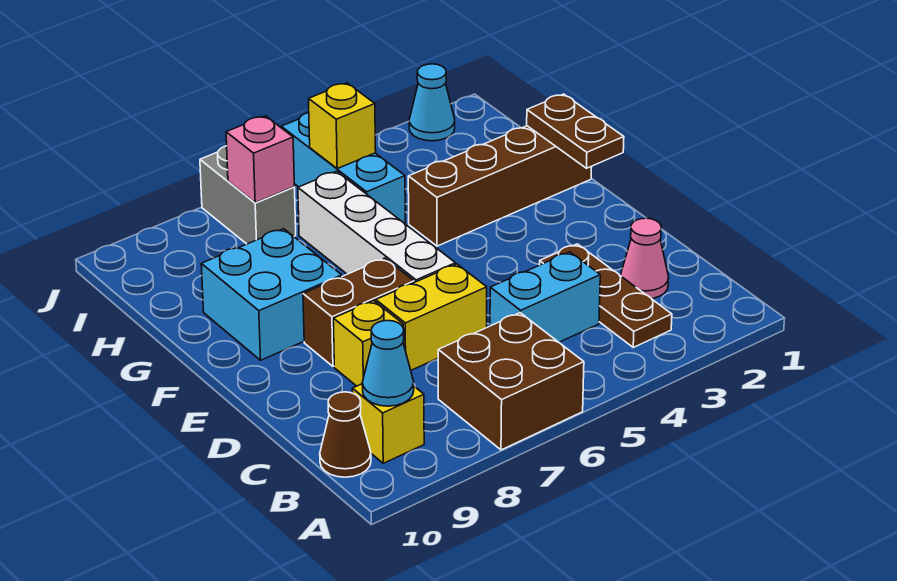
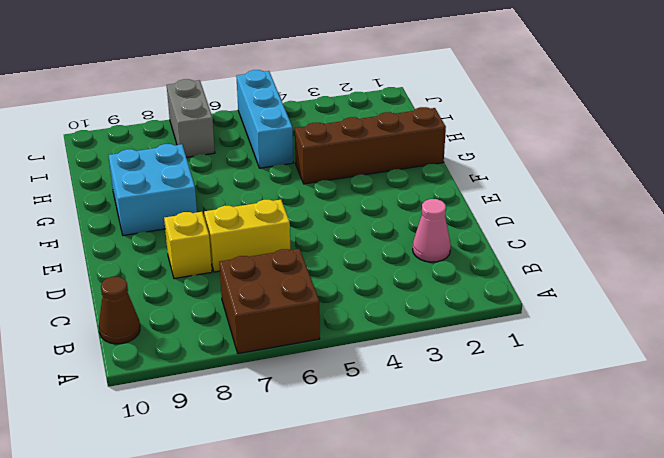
none -> brown plate B3:D3 level 1
none -> yellow brick B9 level 1
none -> cyan brick C4:C5 level 1

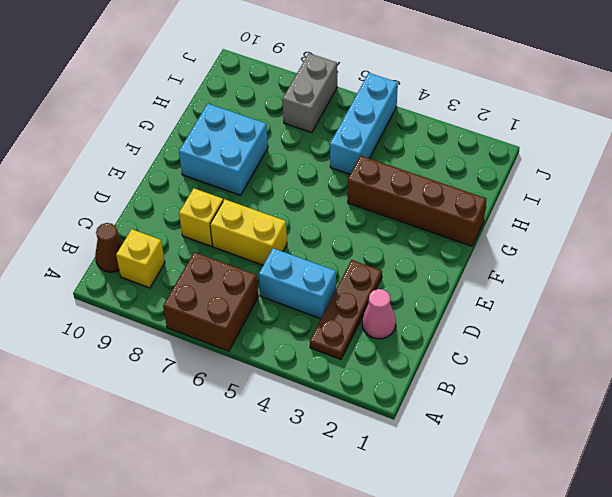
none -> white brick E6:H6 level 1
none -> brown brick E7:E8 level 1
none -> cyan cone J2 level 1

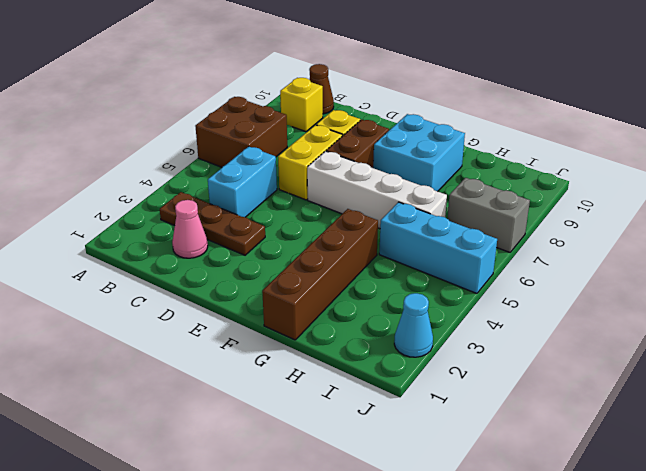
none -> cyan cone B9 level 2
none -> brown plate F1:G1 level 2
none -> yellow brick I5 level 2

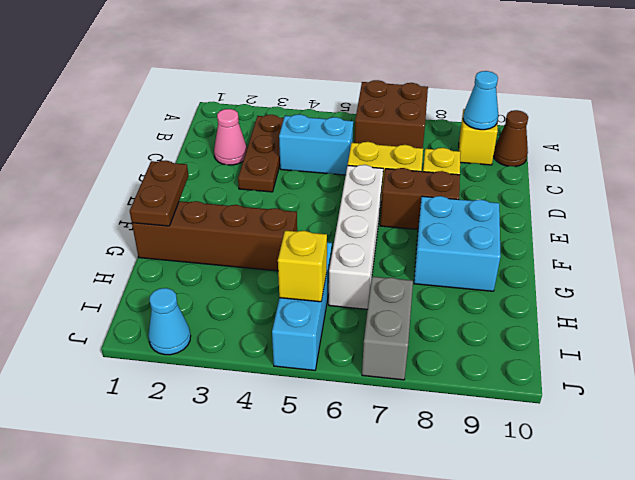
none -> pink brick I7 level 2

